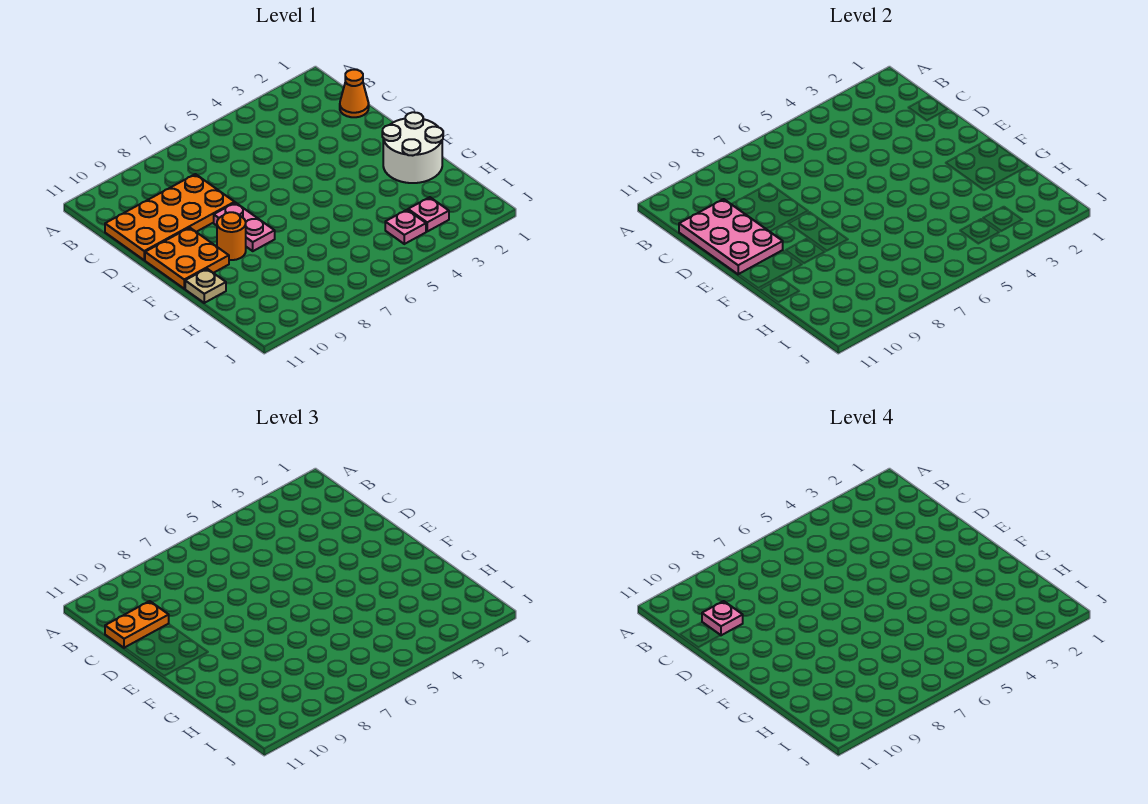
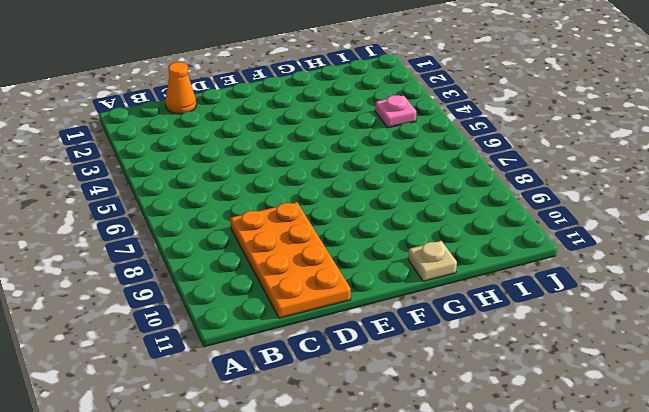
none -> pink plate E8:F8 level 1
none -> orange plate E10:F11 level 1
none -> white round brick F1:G2 level 1

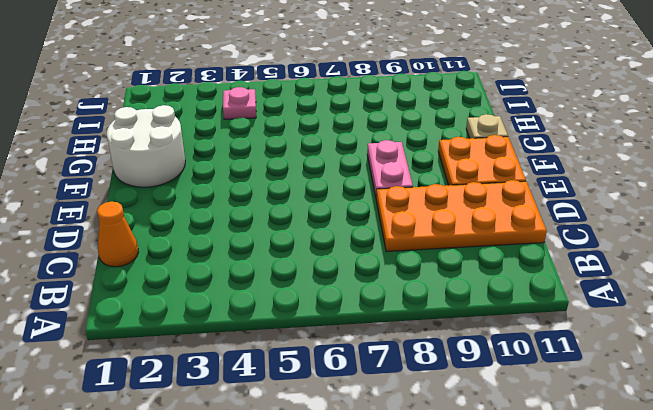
none -> orange round brick F9 level 1
none -> pink plate I3 level 1
none -> pink plate C10:E11 level 2

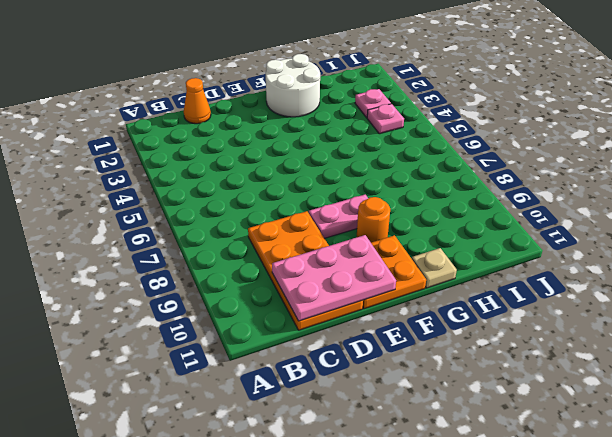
none -> orange plate C10:C11 level 3
none -> pink plate C10 level 4

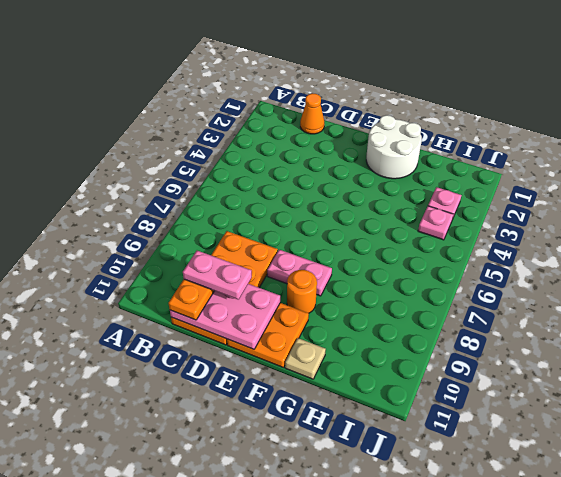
pink plate C10:D10 level 4 -> pink plate C10 level 4

